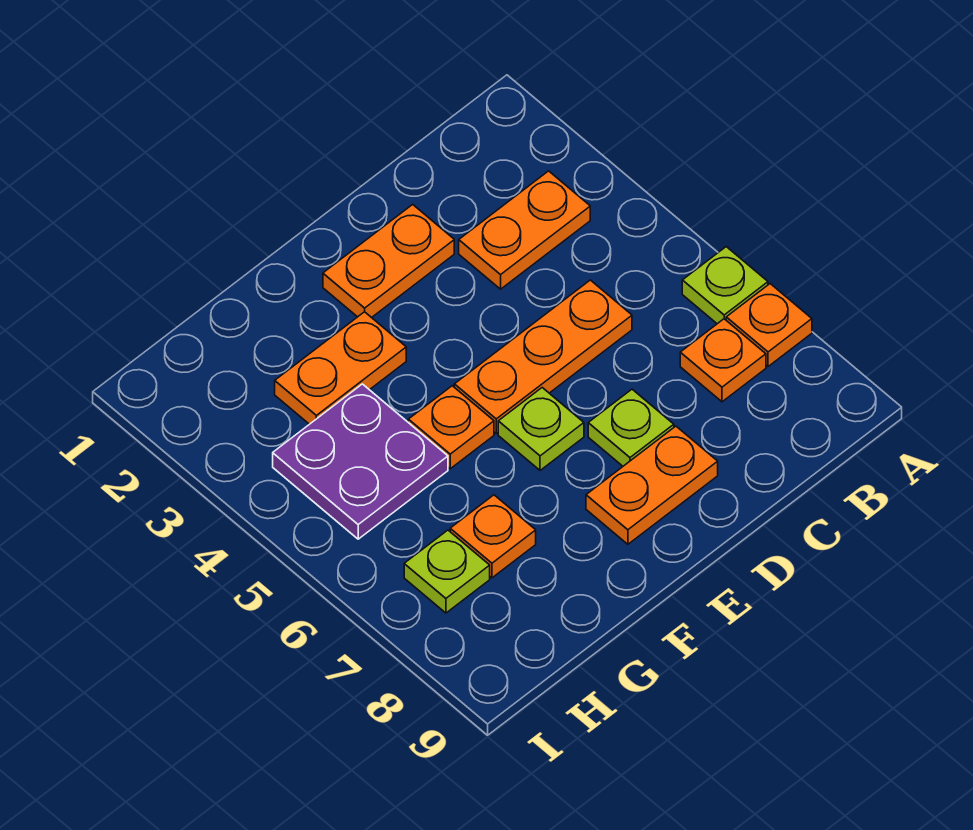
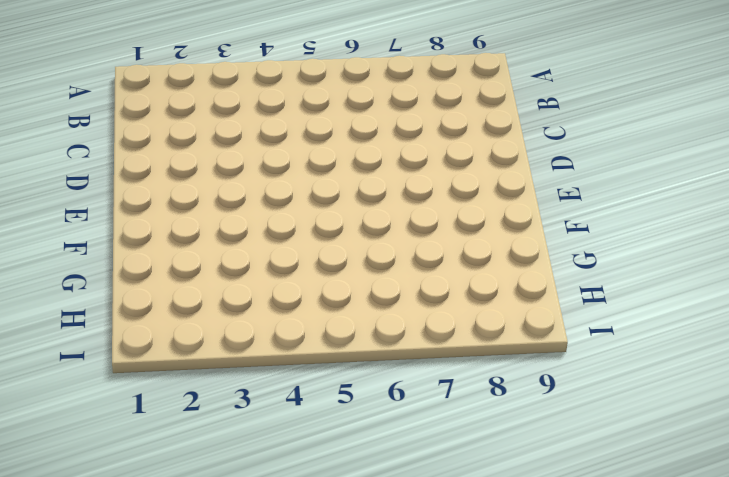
none -> lime plate A6 level 1
none -> orange plate A7 level 1
none -> orange plate B3:C3 level 1

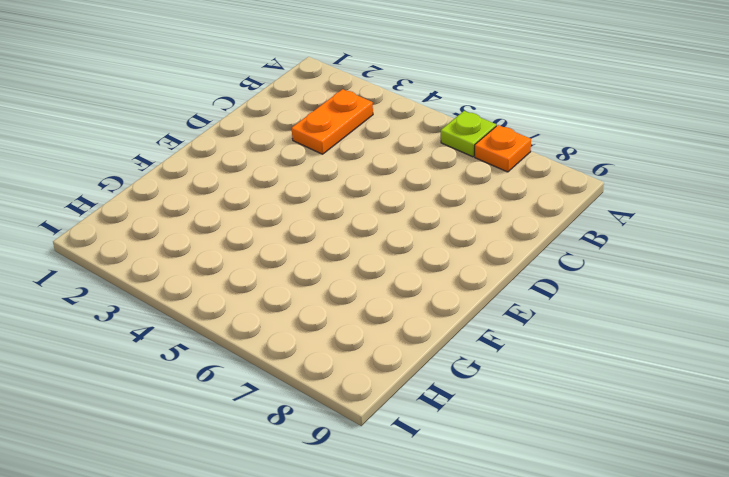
none -> orange plate B7 level 1
none -> orange plate C5:E5 level 1
none -> orange plate D2:E2 level 1

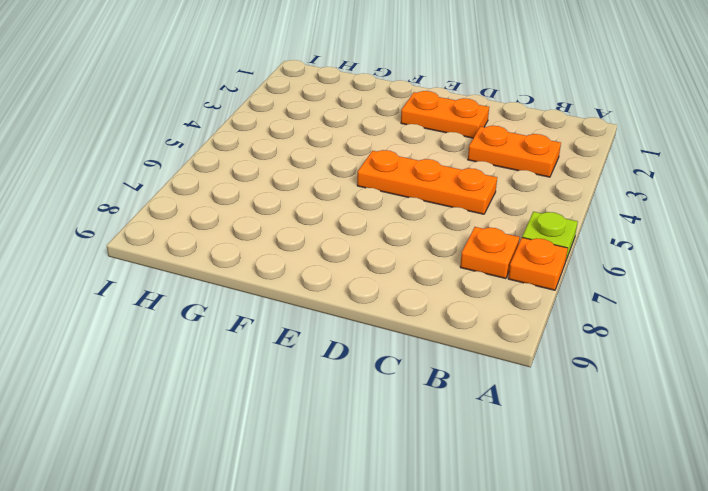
none -> lime plate D7 level 1
none -> orange plate D8:E8 level 1
none -> lime plate E6 level 1

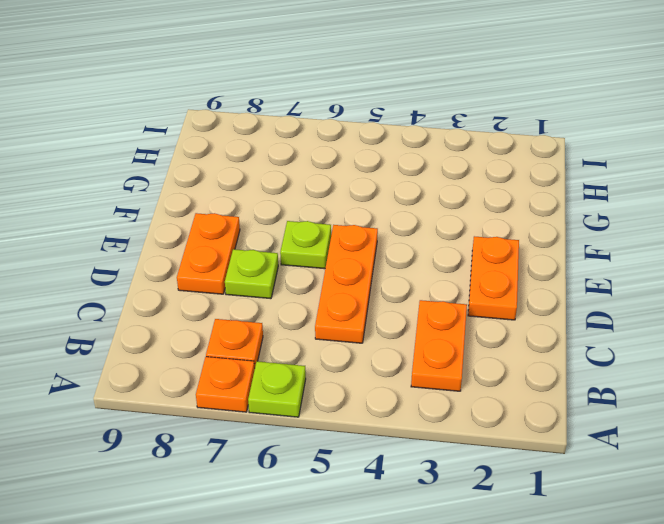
none -> orange plate F3:G3 level 1
none -> orange plate F5 level 1
none -> purple plate G4:H5 level 1

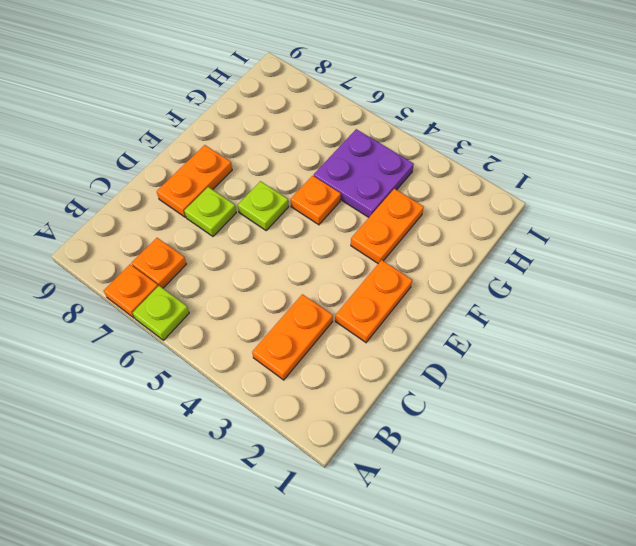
none -> orange plate C5:E5 level 1
none -> orange plate G7 level 1
none -> lime plate H7 level 1

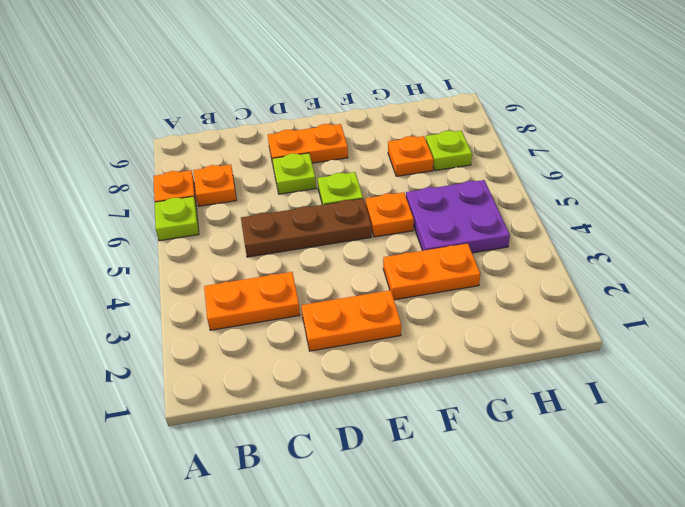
brown plate C5:E5 level 1 -> orange plate C5:E5 level 1

